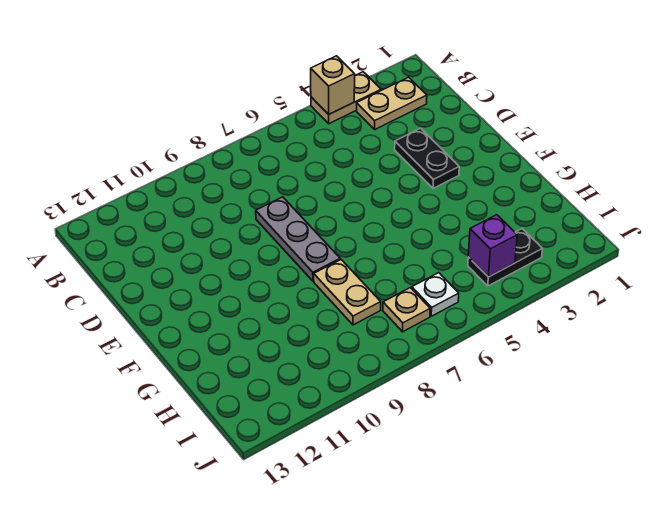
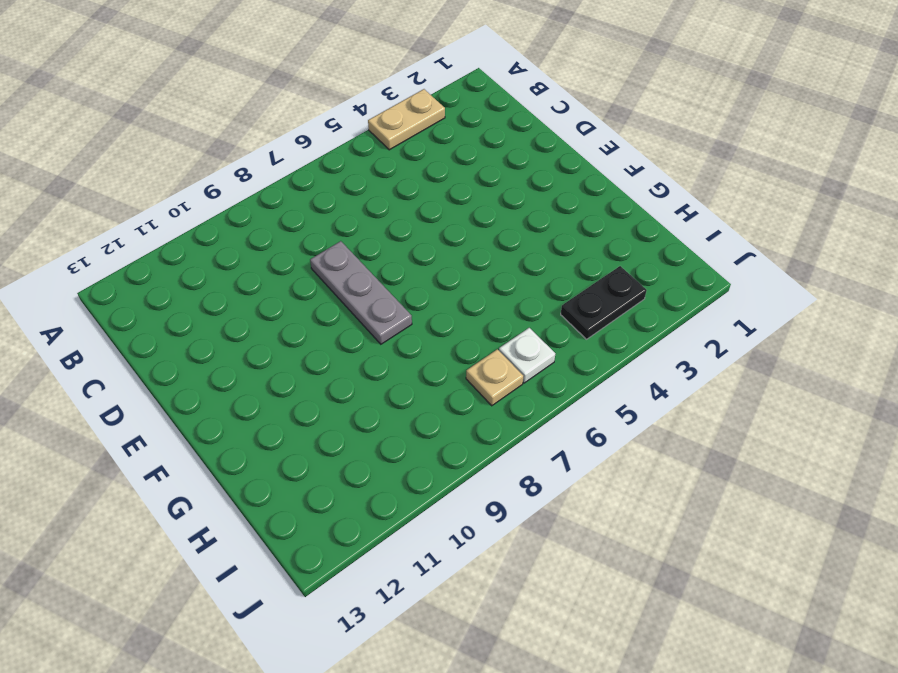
none -> tan plate B2:B3 level 1
none -> black plate D3:E3 level 1

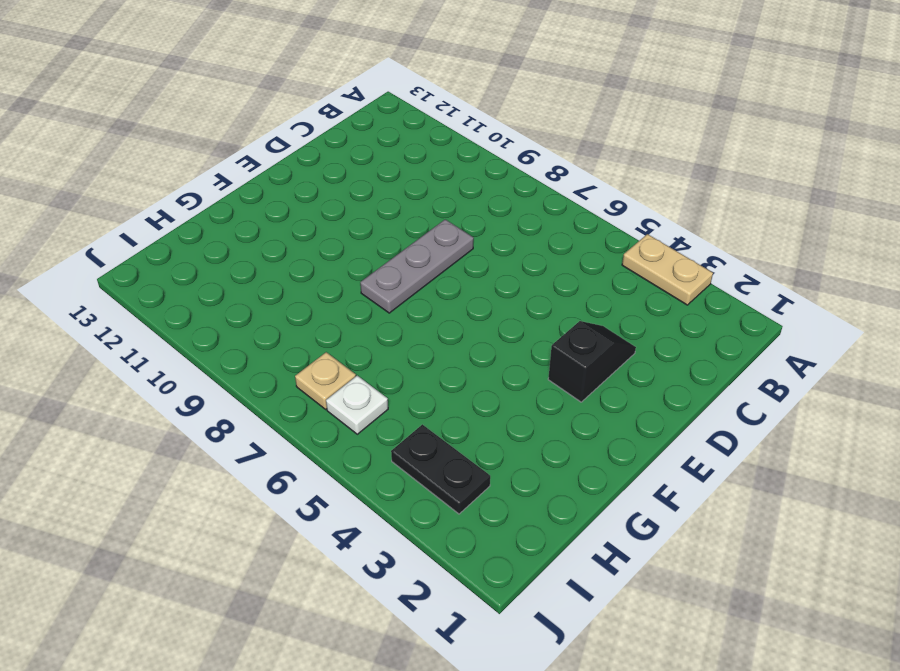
black slope D3:E3 level 1 top E -> black plate D3:E3 level 1
none -> tan plate B2:B3 level 1
none -> tan plate G8:H8 level 1

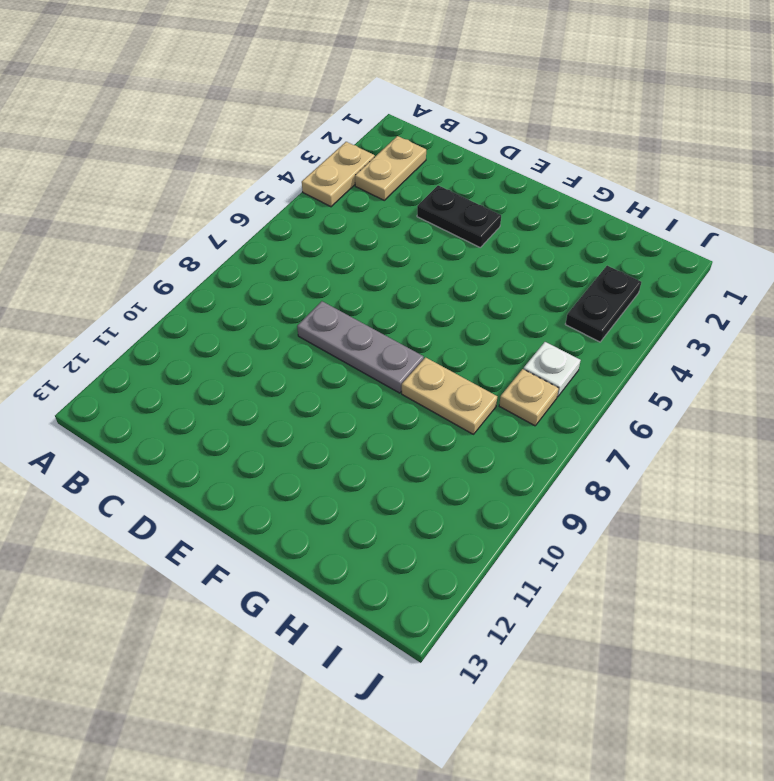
none -> tan brick A4 level 2
none -> purple brick I4 level 2

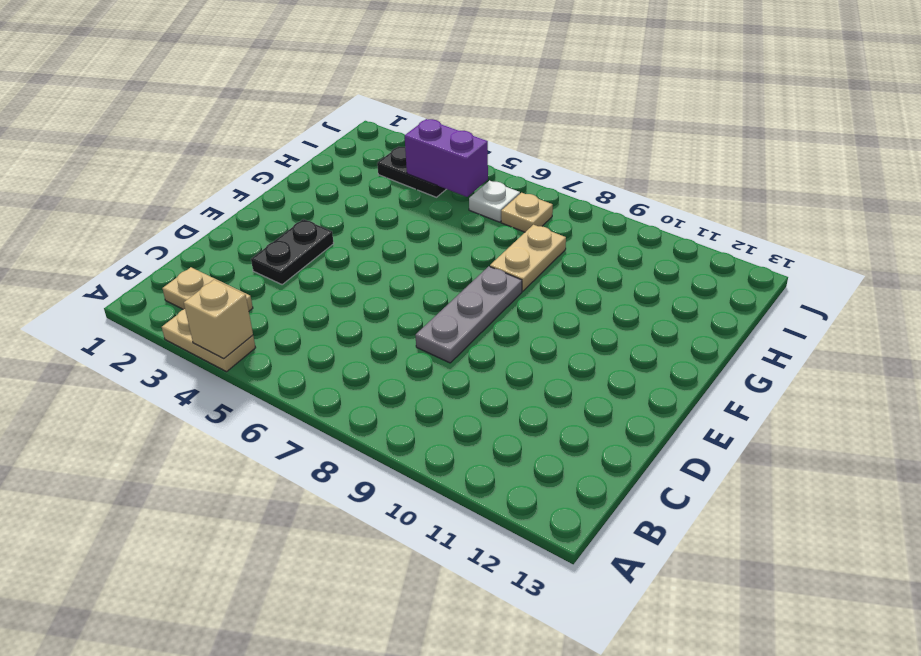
purple brick I4:I5 level 2 -> purple brick I4 level 2

